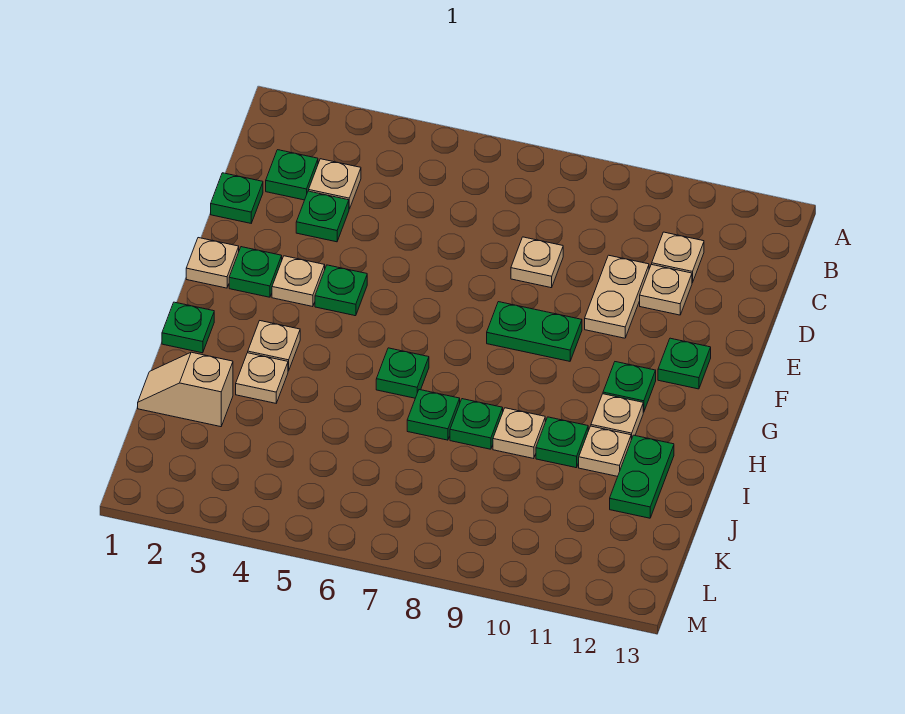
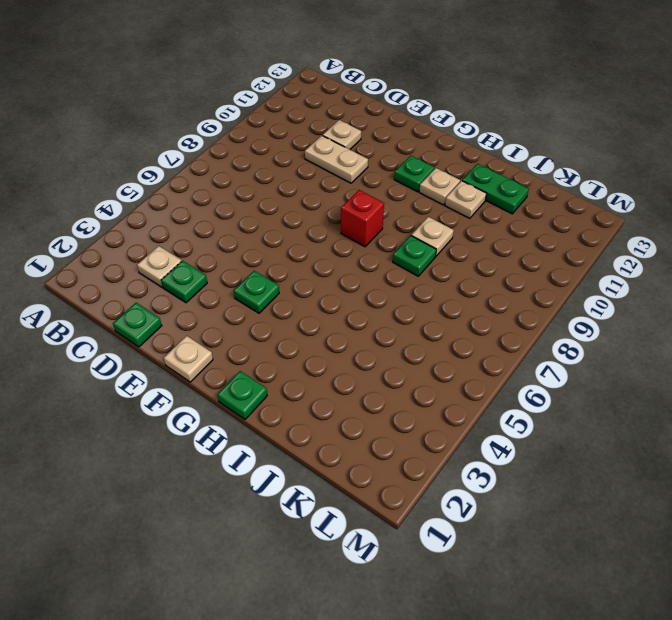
red brick G8 level 1 -> none
none -> green plate C2 level 1
none -> tan plate C11 level 1
none -> tan plate D8 level 1

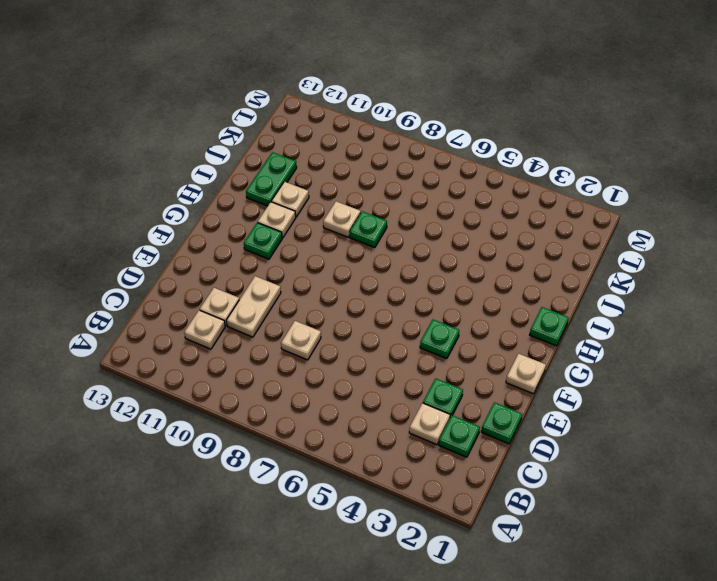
none -> green plate F2 level 1
none -> tan plate F3 level 1
none -> green plate F8:F9 level 1

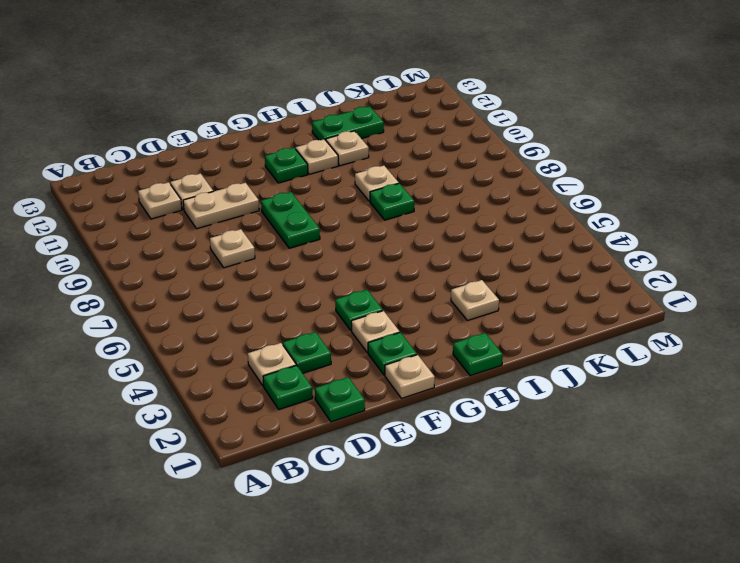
none -> green plate F12 level 1
none -> tan plate H3 level 1
none -> green plate H6 level 1

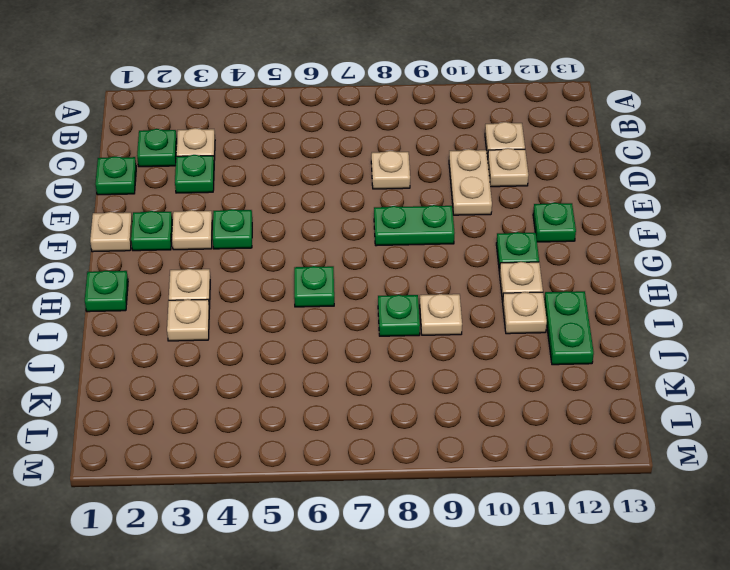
none -> green plate I7 level 1
none -> green plate I10 level 1
none -> tan slope J1:J2 level 1 top 2

